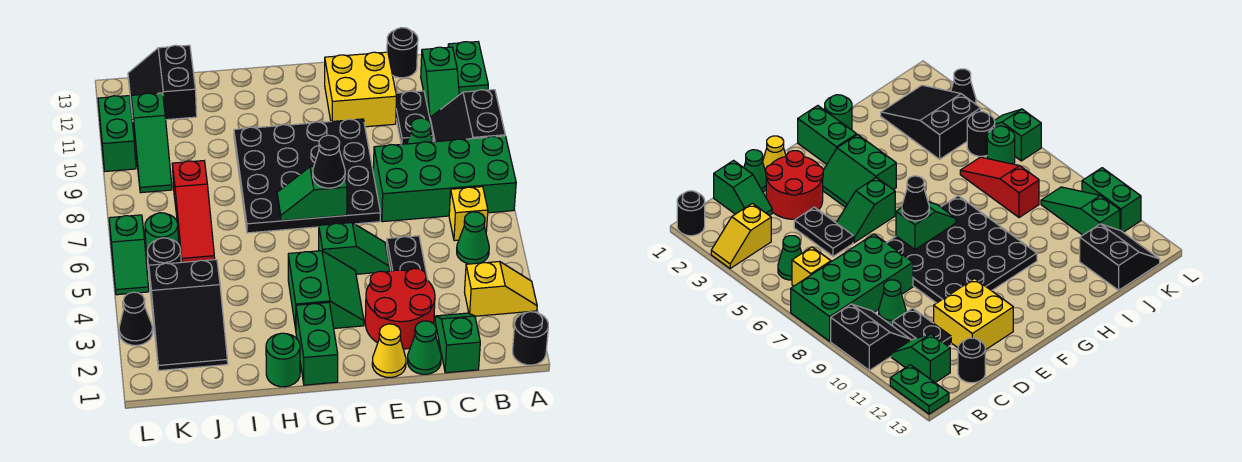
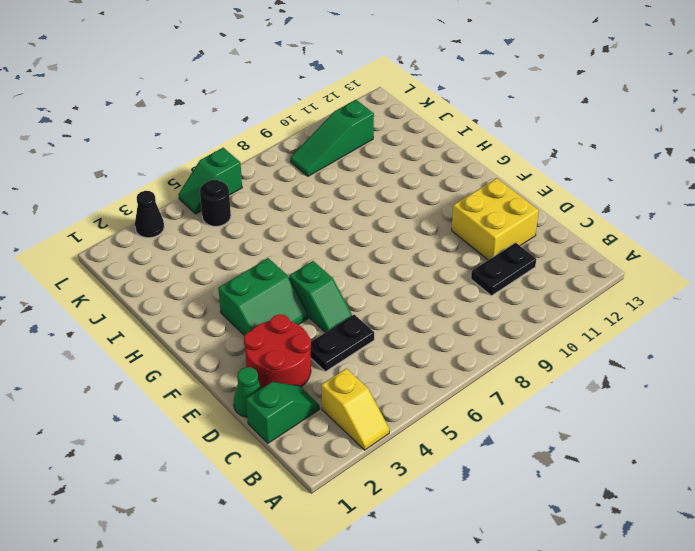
none -> black round brick A1 level 1
none -> green brick A7:D8 level 1
none -> black slope A9:B10 level 1 top A
none -> green plate A12:A13 level 1

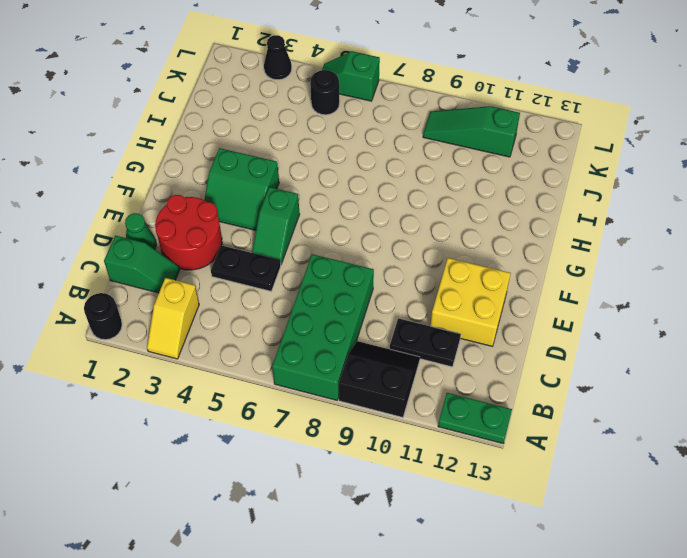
none -> green cone B5 level 1
none -> yellow brick B6 level 1
none -> green slope B11:B12 level 1 top 12
none -> green cone C9 level 1

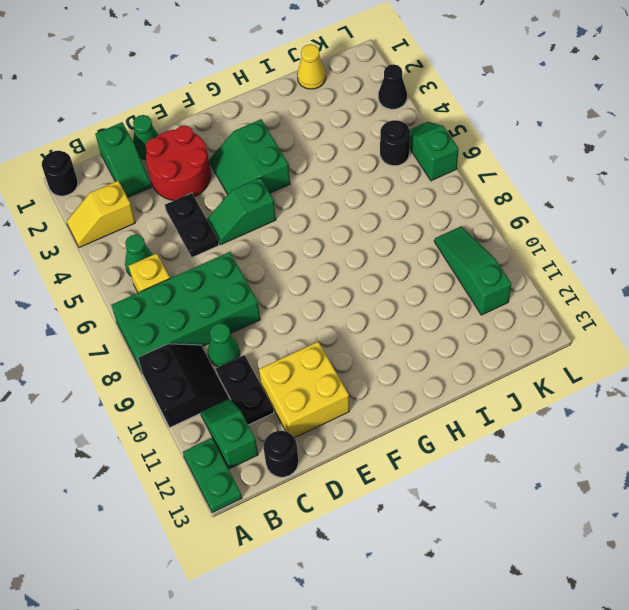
yellow cone J1 level 1 -> yellow cone E1 level 1
none -> black plate E7:H10 level 1
none -> green brick G1:G2 level 1
none -> green round brick H1 level 1
none -> black slope J2:K4 level 1 top 4

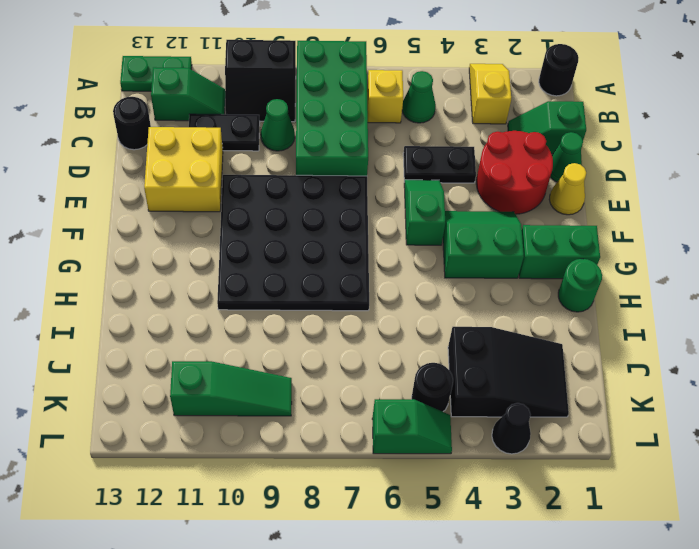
none -> red slope J6:J8 level 1 top 8
none -> black slope J12:K13 level 1 top J
none -> green round brick K6 level 1
none -> green brick L10:L11 level 1

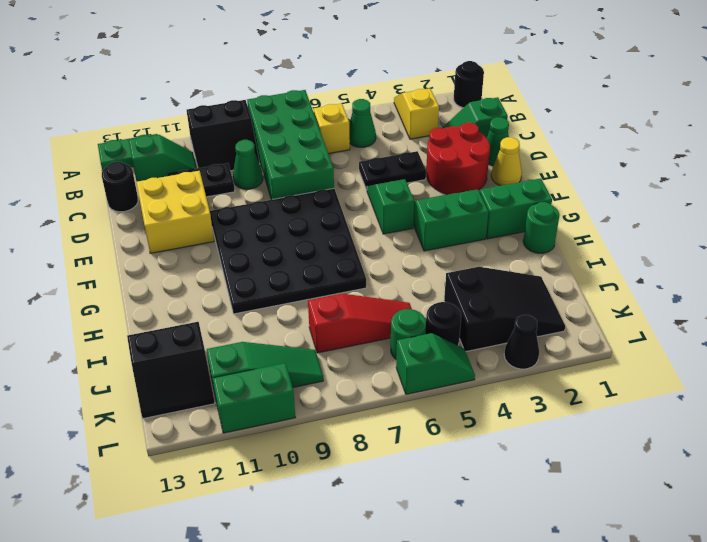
none -> green slope F7:G7 level 2 top F
none -> black cone F7 level 3

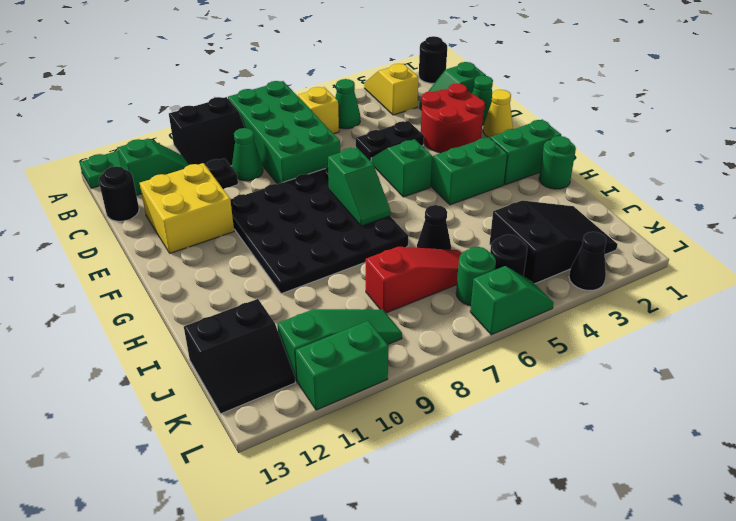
black cone I6 level 1 -> black cone F7 level 3

